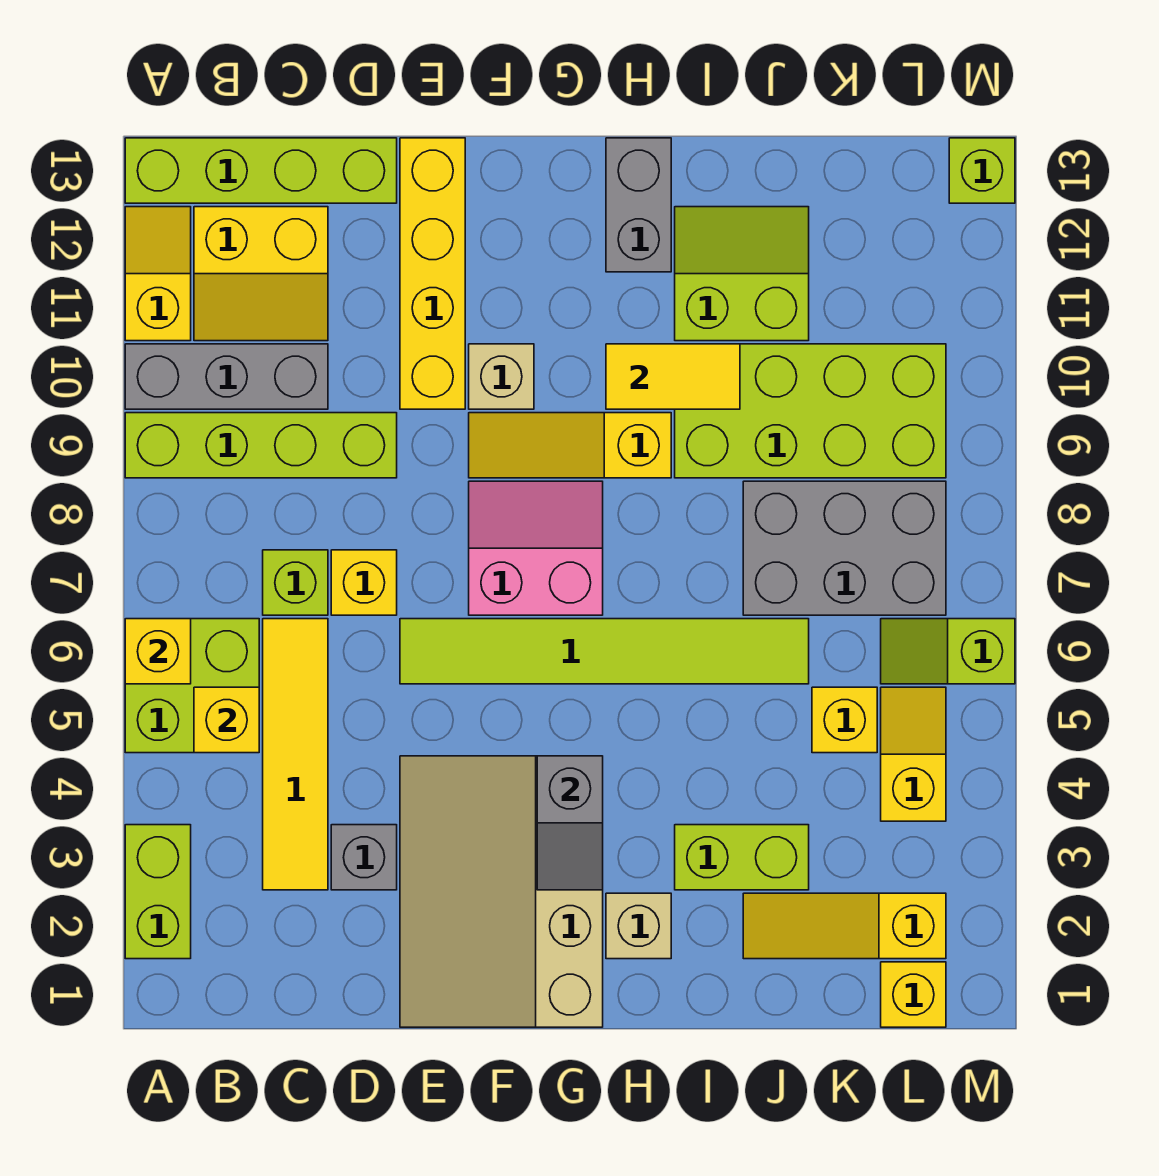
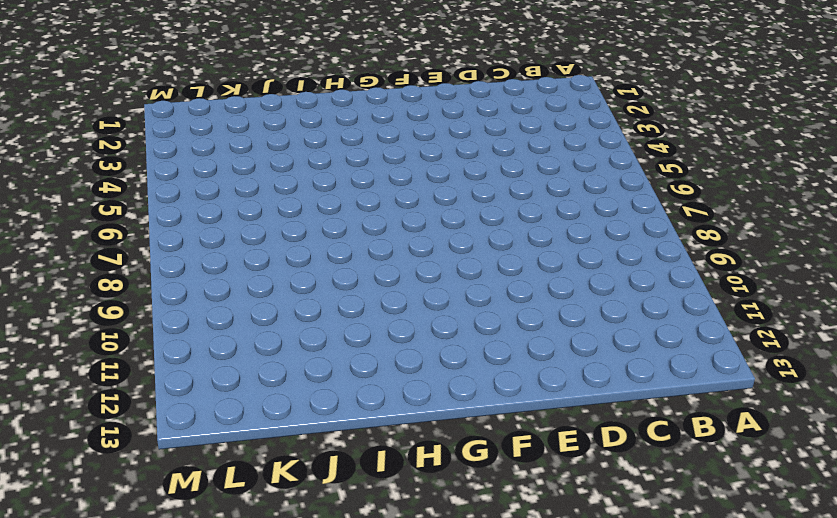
none -> lime brick A2:A3 level 1
none -> lime brick A5:B6 level 1
none -> lime brick A9:D9 level 1
none -> grey brick A10:C10 level 1

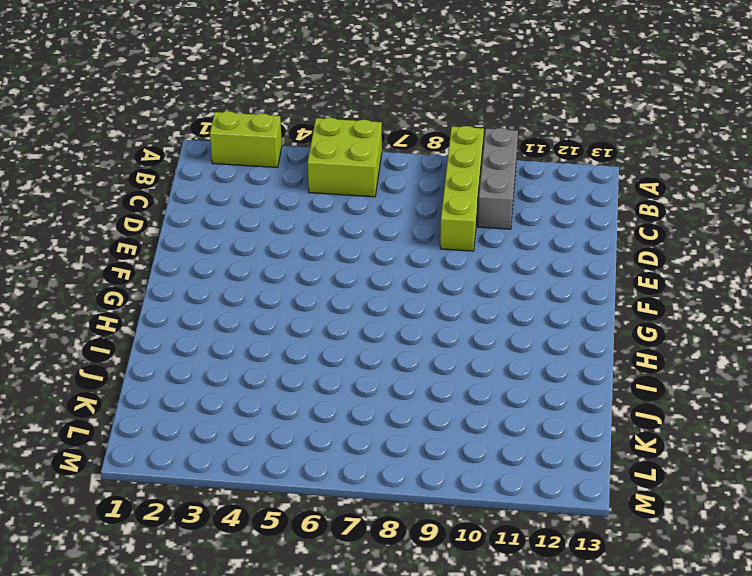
none -> yellow slope A11:A12 level 1 top 11
none -> lime brick A13:D13 level 1
none -> yellow slope B11:C12 level 1 top 12
none -> yellow tile C3:C6 level 1

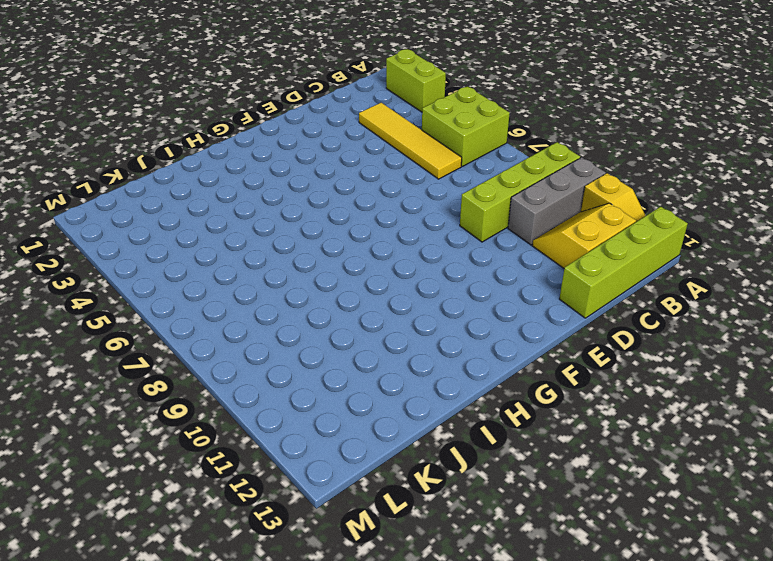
none -> lime brick C7 level 1
none -> grey brick D3 level 1
none -> yellow brick D7 level 1
none -> tan slope E1:G4 level 1 top G

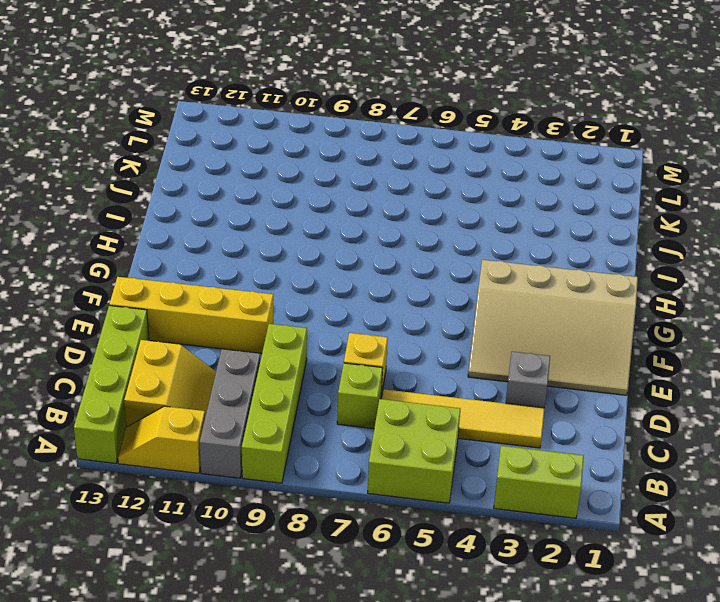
none -> lime tile E6:J6 level 1
none -> pink slope F7:G8 level 1 top 7
none -> yellow slope F9:H9 level 1 top H
none -> tan brick F10 level 1

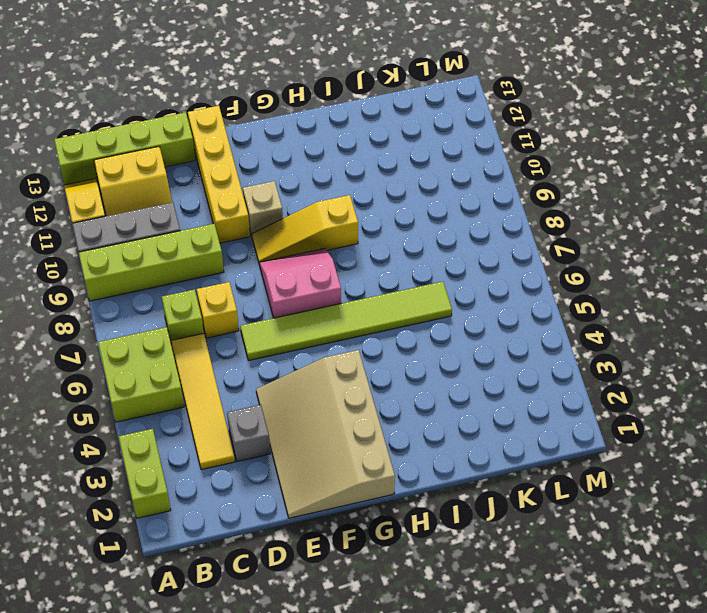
none -> tan brick H2 level 1
none -> grey brick H12:H13 level 1
none -> lime brick I3:J3 level 1
none -> lime brick I9:L10 level 1

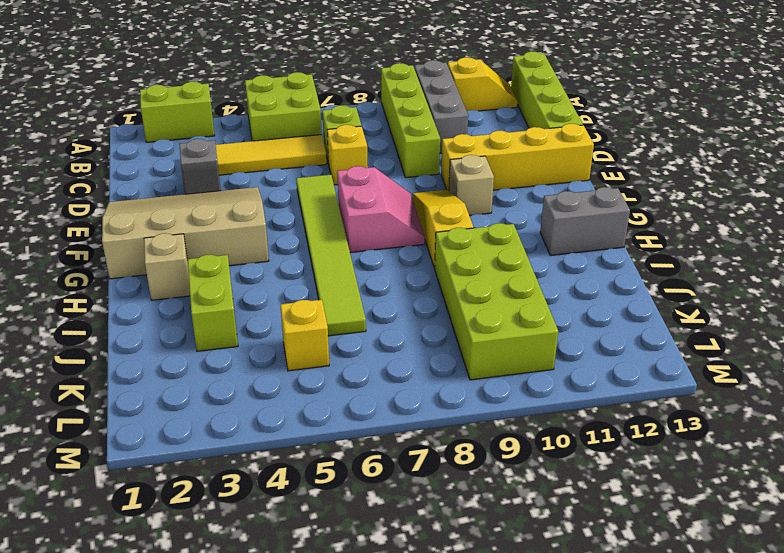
none -> yellow slope B11:C12 level 1 top 12
none -> lime slope I11:J12 level 1 top 11
none -> yellow slope J2:L2 level 1 top L
none -> grey brick J7:L8 level 1

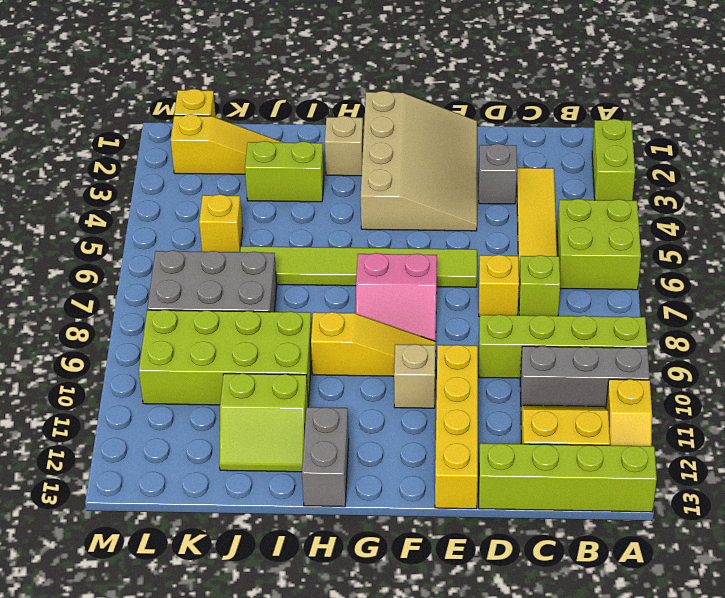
none -> yellow slope L4:L5 level 1 top 4
none -> lime slope L6:M6 level 1 top M
none -> lime brick M13 level 1
none -> yellow brick A6 level 2

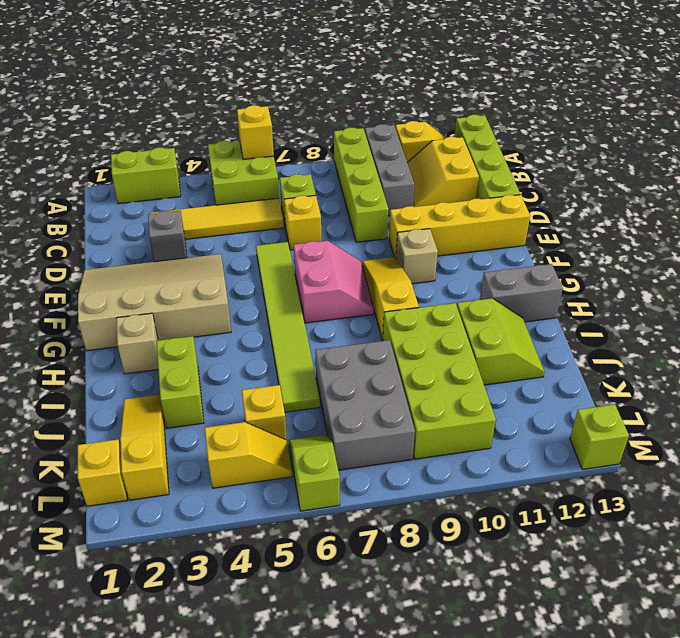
none -> yellow brick B5 level 2
none -> grey slope G3:G4 level 2 top 4
none -> yellow tile H10:I10 level 2

